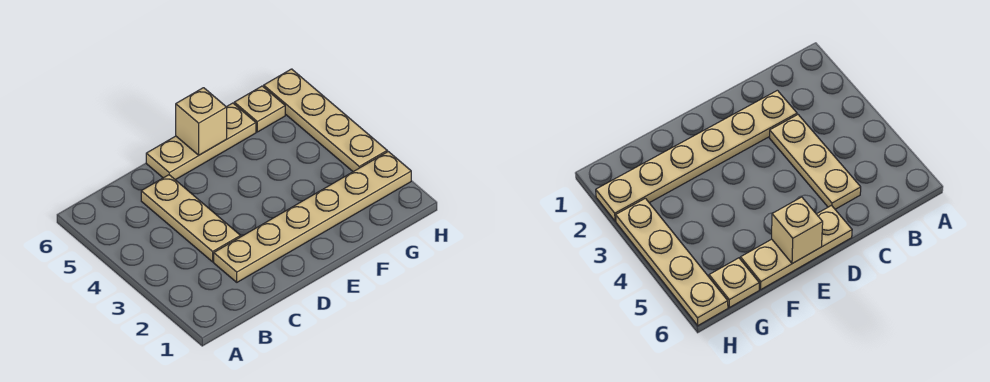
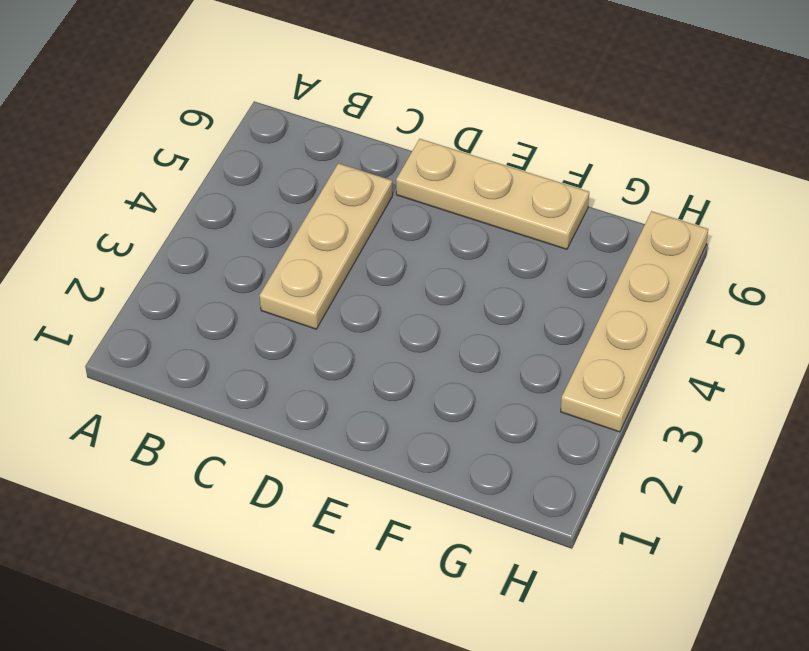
none -> tan plate C2:H2 level 1
none -> tan plate G6 level 1

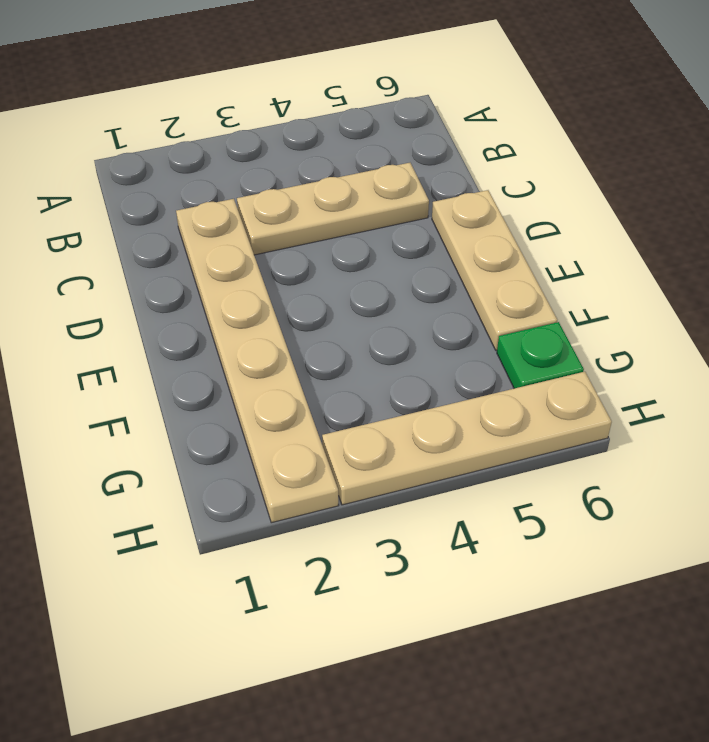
green plate G6 level 1 -> tan plate G6 level 1
none -> tan brick E6 level 2

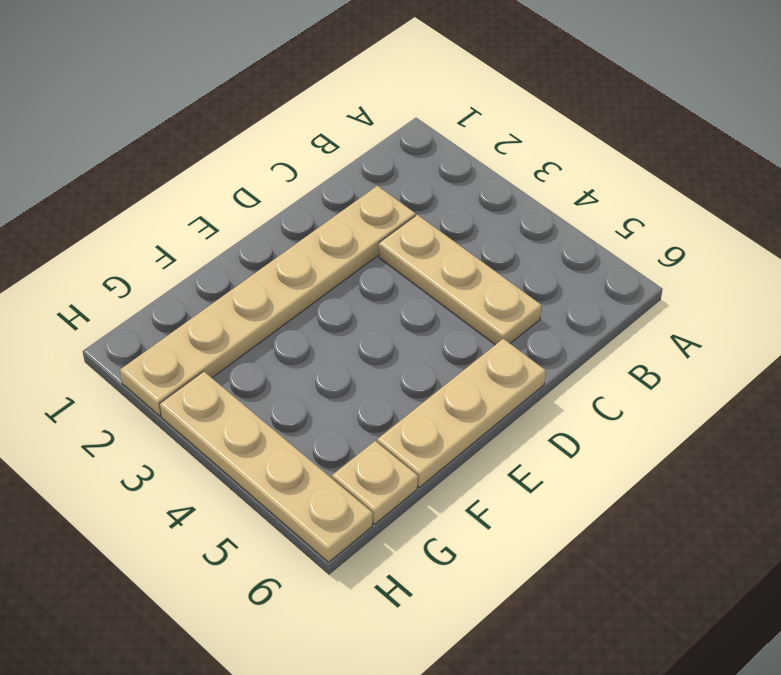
none -> tan brick E6 level 2

